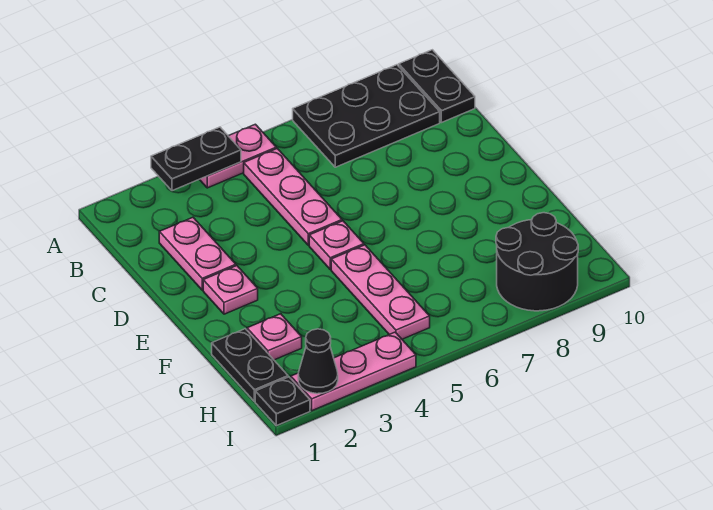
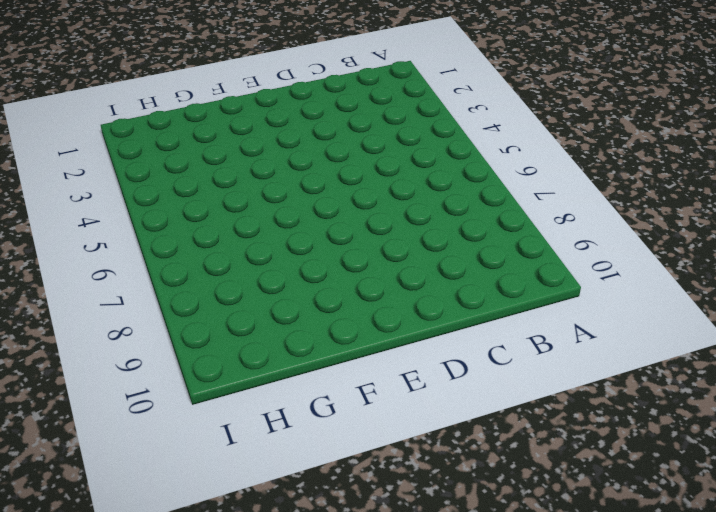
none -> pink plate A4:A5 level 1
none -> black plate A7:B9 level 1
none -> black plate A10:B10 level 1

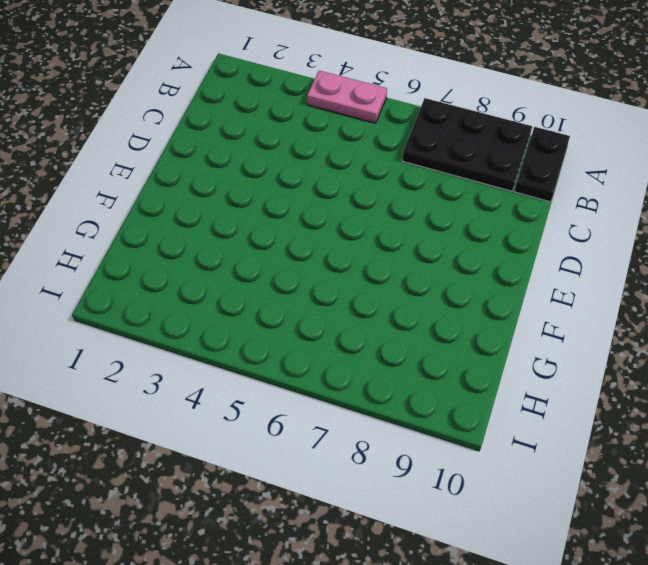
none -> pink plate B5:D5 level 1
none -> pink plate C2:D2 level 1
none -> pink plate E2 level 1

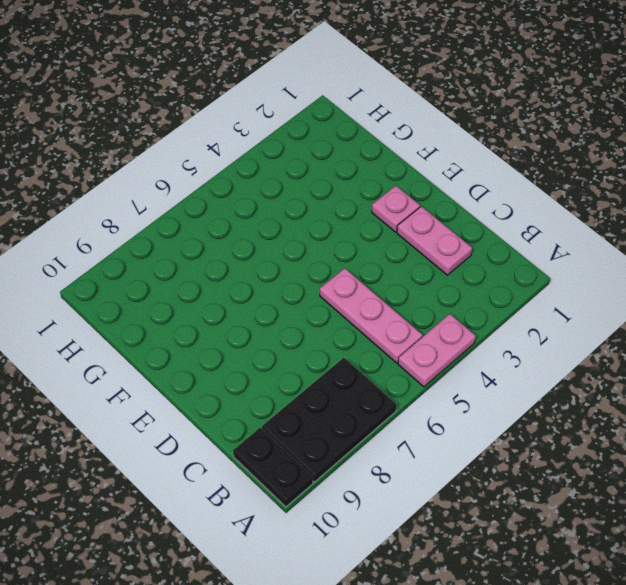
none -> pink plate E5 level 1
none -> pink plate F5:H5 level 1
none -> black plate G1:H1 level 1

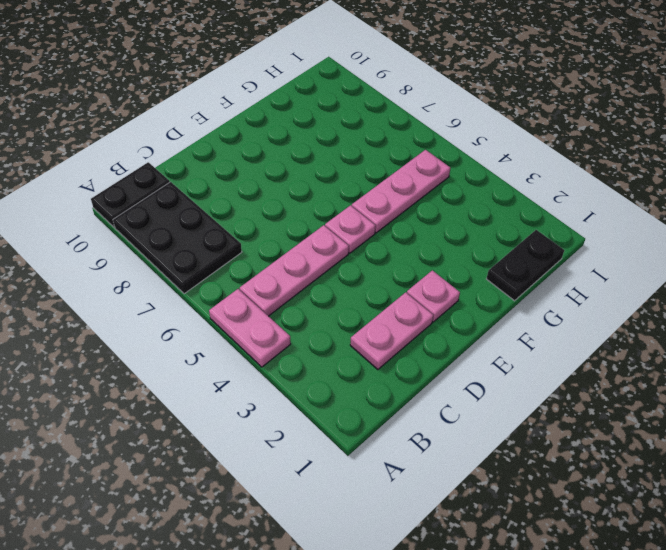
none -> pink plate G2 level 1
none -> black round brick H8:I9 level 1
none -> black plate I1 level 1

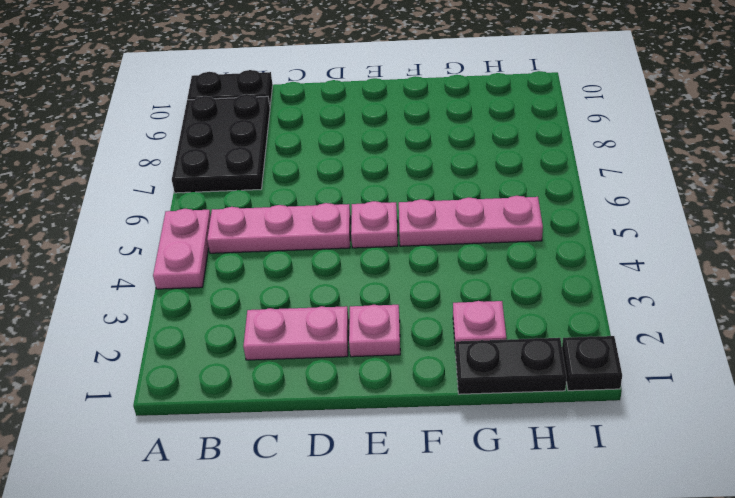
none -> black round brick H8:I9 level 1
none -> pink plate I2:I4 level 1
none -> black plate A3:A4 level 2

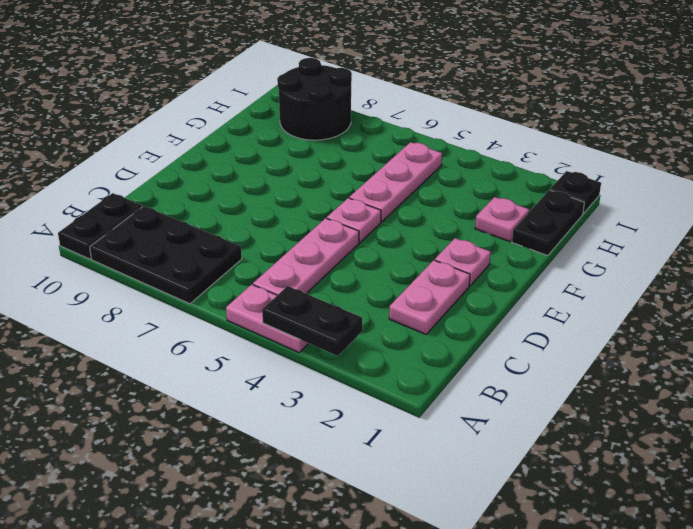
none -> pink plate I2:I4 level 1
none -> black cone I2 level 2

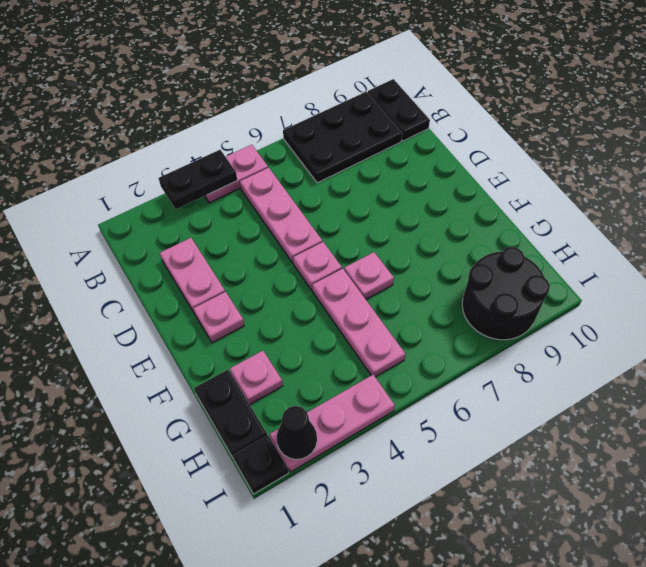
pink plate F6 level 1 -> none

